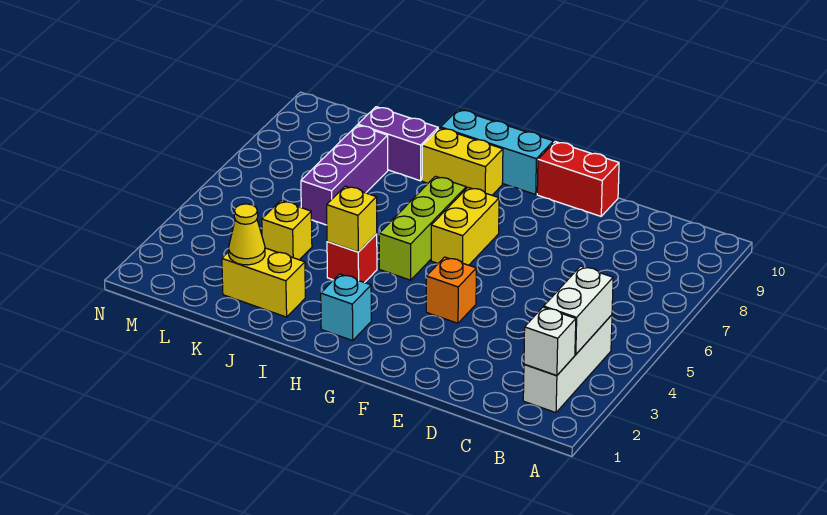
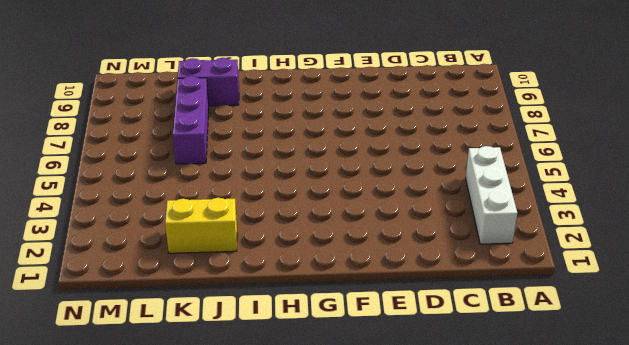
none -> red brick E10:F10 level 1
none -> orange brick F4 level 1
none -> yellow brick G6:G7 level 1

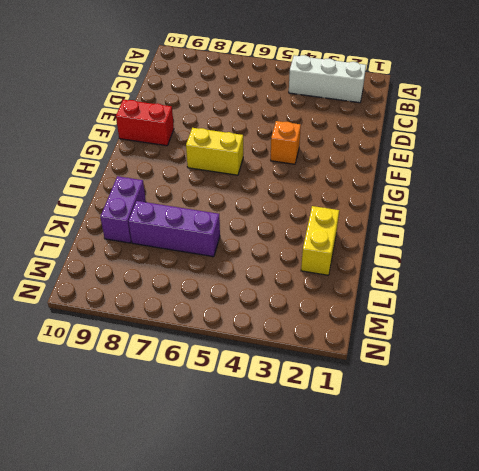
red brick F9:F10 level 1 -> red brick E10:F10 level 1
none -> cyan brick G10:I10 level 1
none -> cyan brick H2 level 1
none -> lime brick H5:H7 level 1

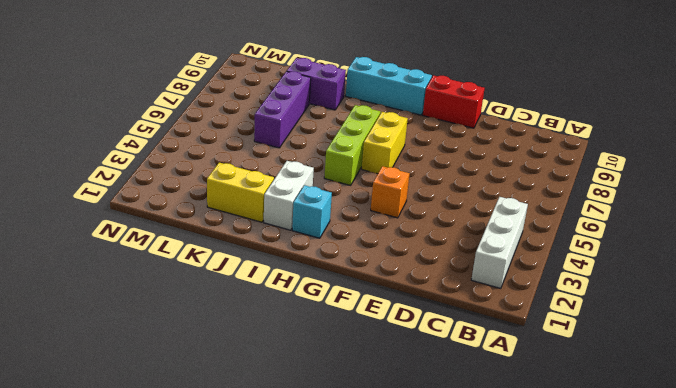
white brick I2:I3 level 1 -> white brick B3:B4 level 2
none -> yellow brick H9:I9 level 1
none -> red brick I4 level 1
none -> yellow brick K4 level 1

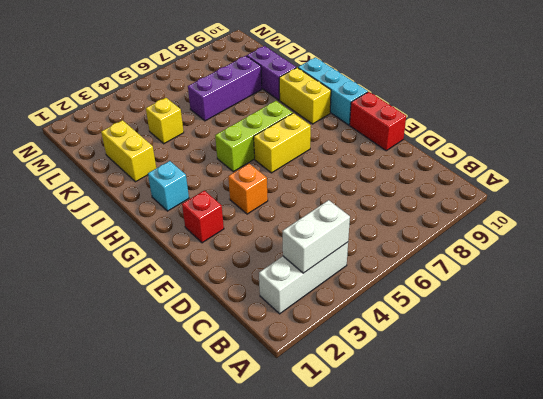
red brick F2 level 1 -> red brick I4 level 1
none -> white brick B2 level 2
none -> yellow brick I4 level 2
none -> yellow cone K2 level 2

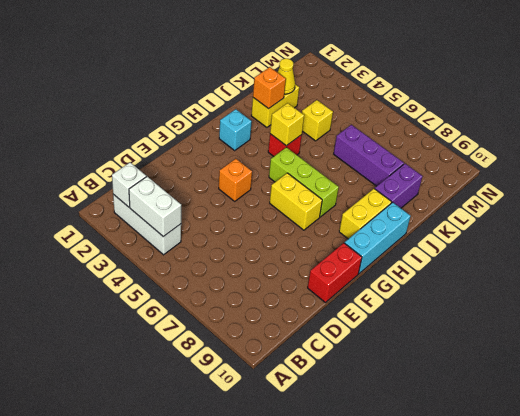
orange brick J2 level 2 -> none

